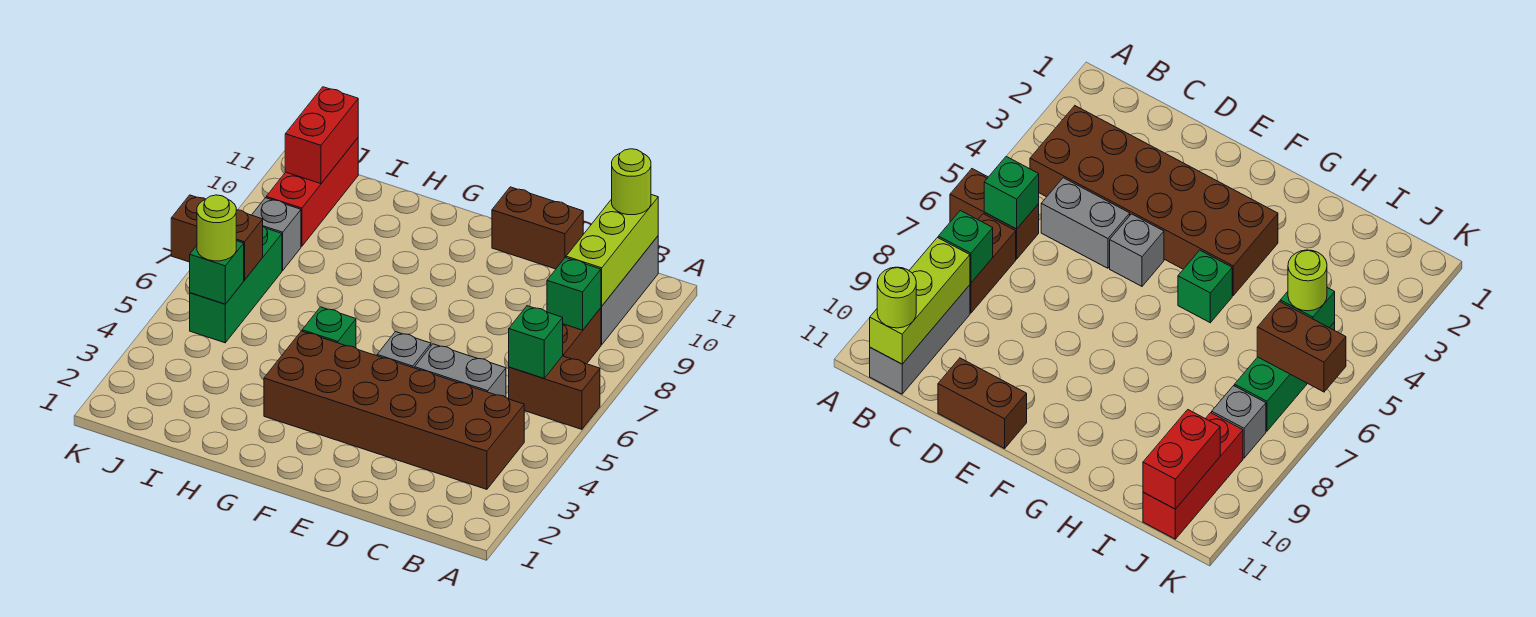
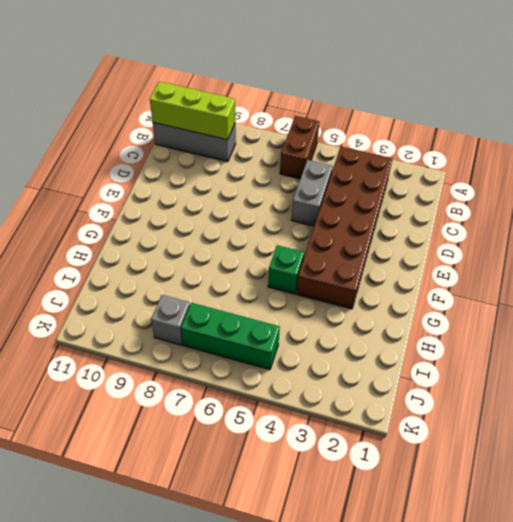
none -> brown brick B7:B8 level 1
none -> brown brick D11:E11 level 1
none -> grey brick E5 level 1

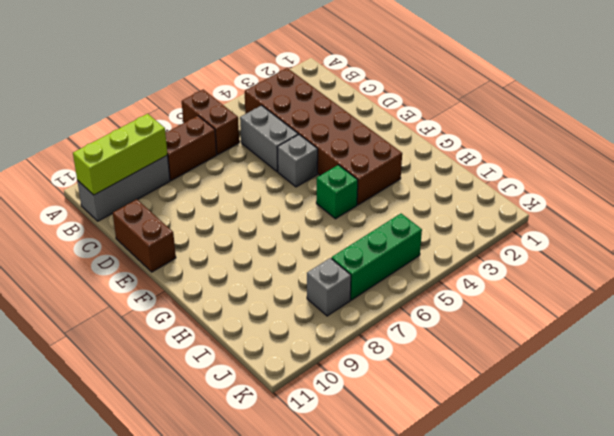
none -> red brick J9:J11 level 1
none -> green brick B6 level 2
none -> green brick B8 level 2

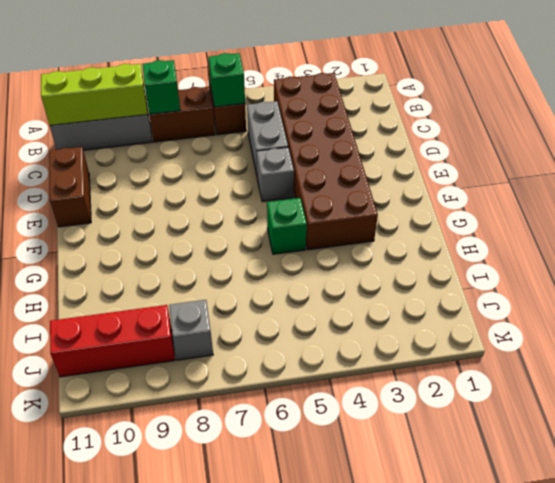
none -> green brick J5:J7 level 1
none -> green brick J5 level 2
none -> brown brick J6:K6 level 2

